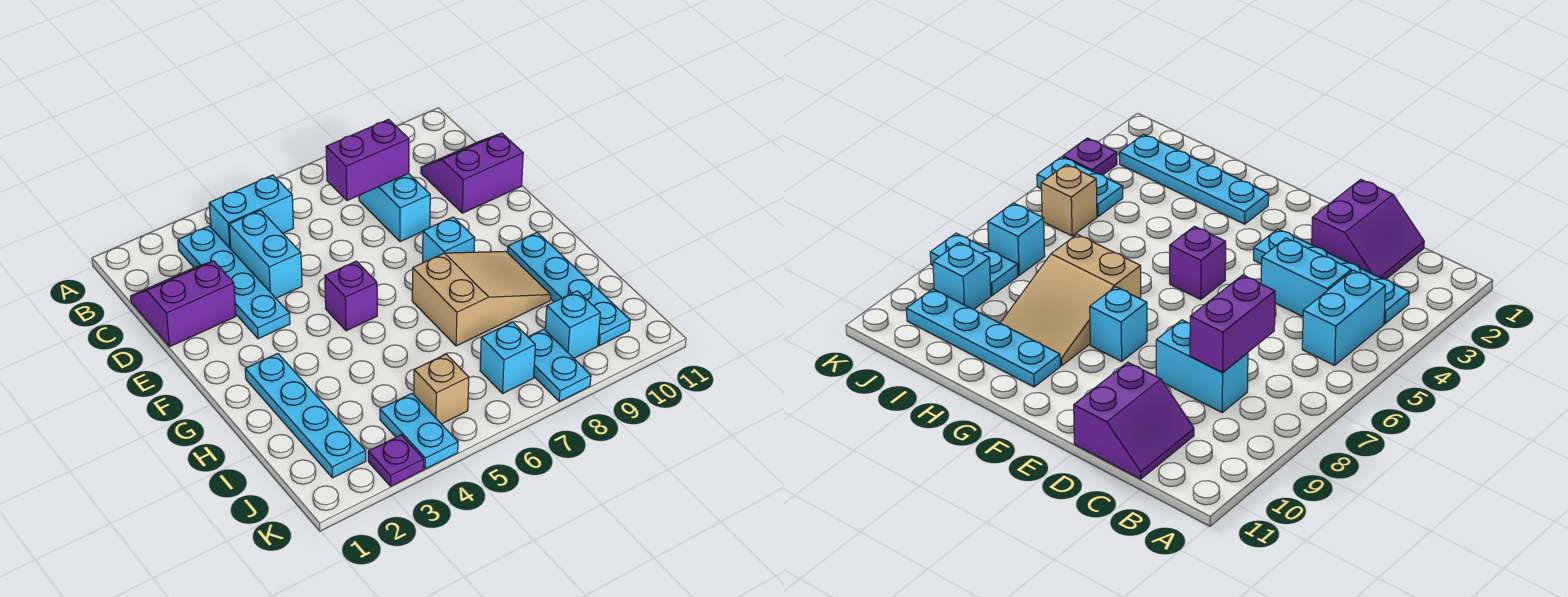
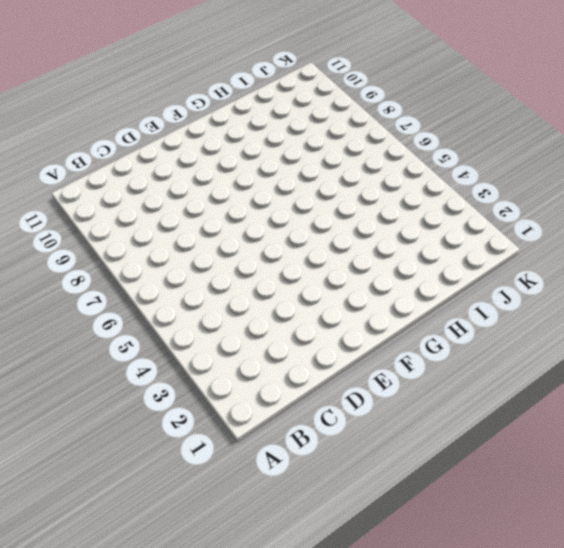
none -> cyan plate B3:E3 level 1
none -> cyan brick B4:B5 level 1
none -> purple slope C1:D2 level 1 top D

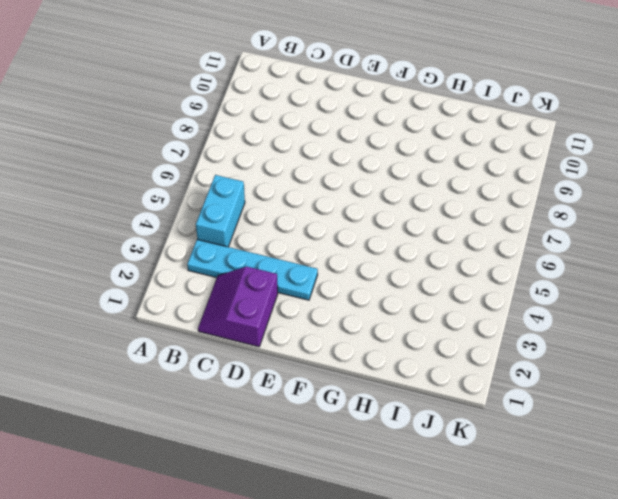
none -> cyan brick C4:D4 level 1
none -> cyan brick C8:D8 level 1
none -> purple slope C10:D11 level 1 top D

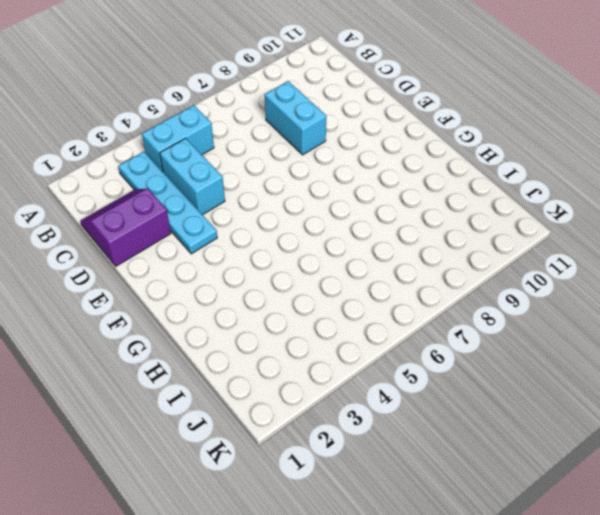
none -> purple slope C10:D11 level 1 top D
none -> purple brick F5 level 1
none -> cyan brick F8 level 1

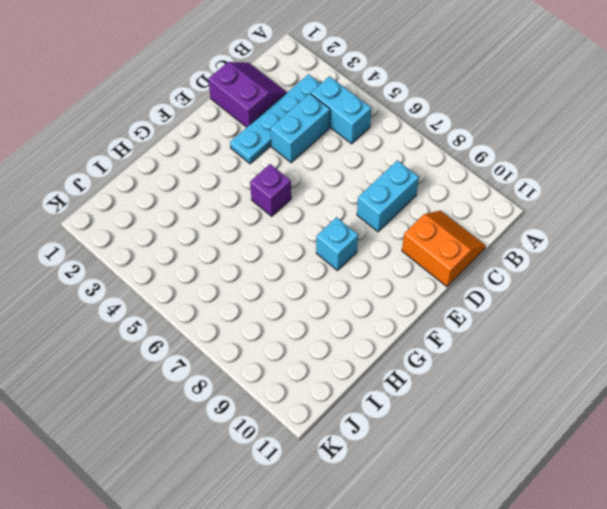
orange slope C10:D11 level 1 top D -> purple slope C10:D11 level 1 top D
none -> cyan plate G2:J2 level 1
none -> tan slope G7:H9 level 1 top 7
none -> cyan plate G10:J10 level 1

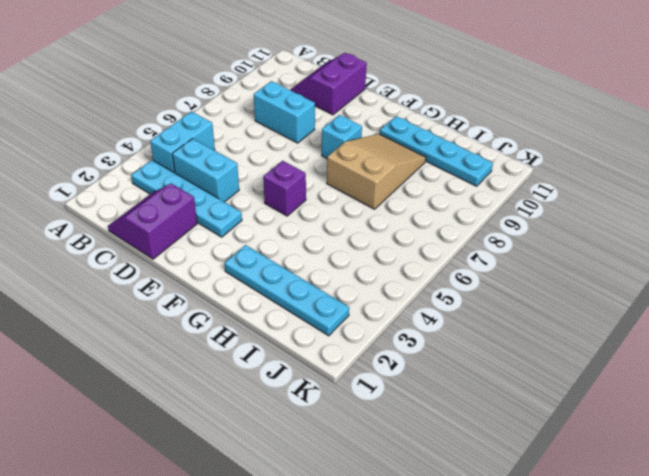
none -> cyan plate J4:K4 level 1
none -> tan brick J5 level 1
none -> cyan brick J7 level 1

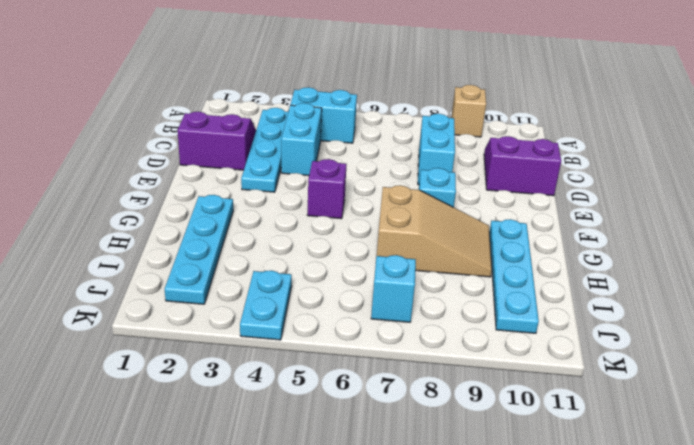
tan brick A9 level 1 -> tan brick J5 level 1
none -> cyan plate J8:K8 level 1
none -> cyan brick J9 level 1
none -> purple plate K3 level 1

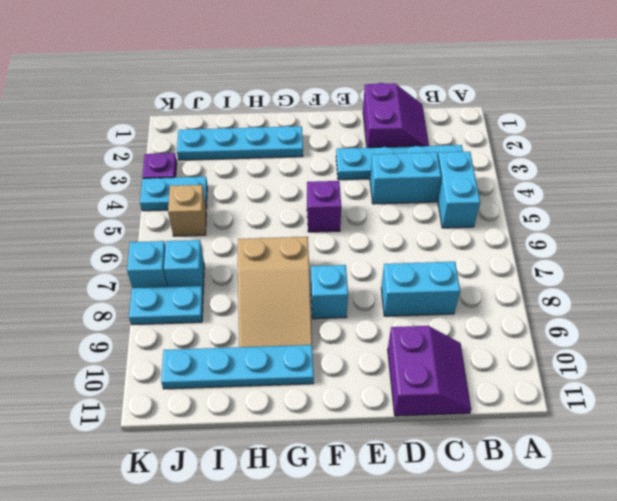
cyan brick K7 level 1 -> cyan brick J9 level 1
none -> purple brick C7:C8 level 2

